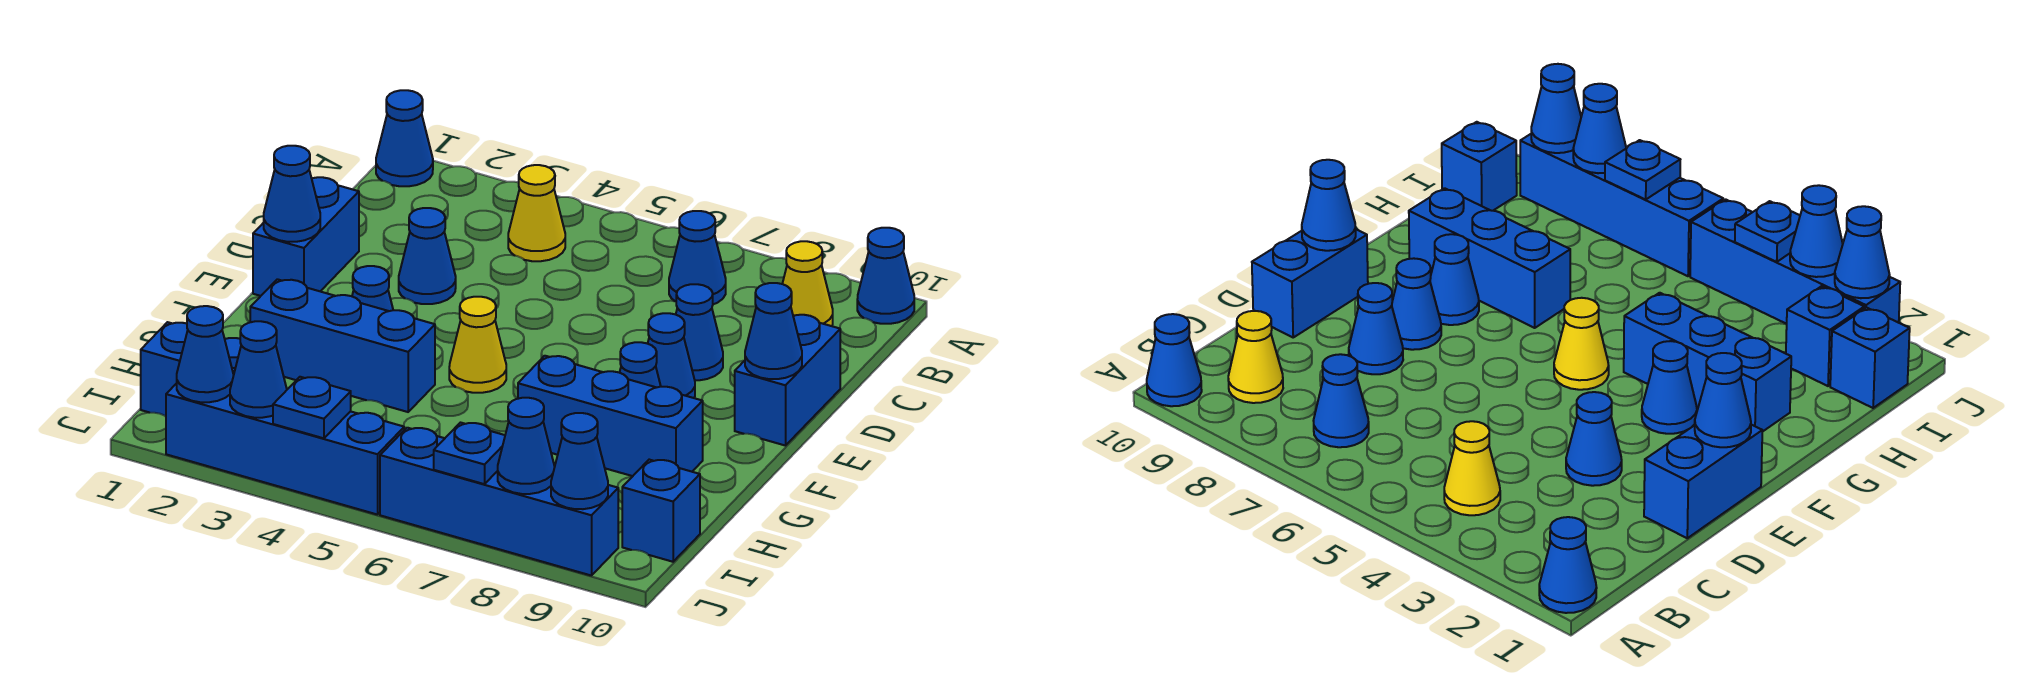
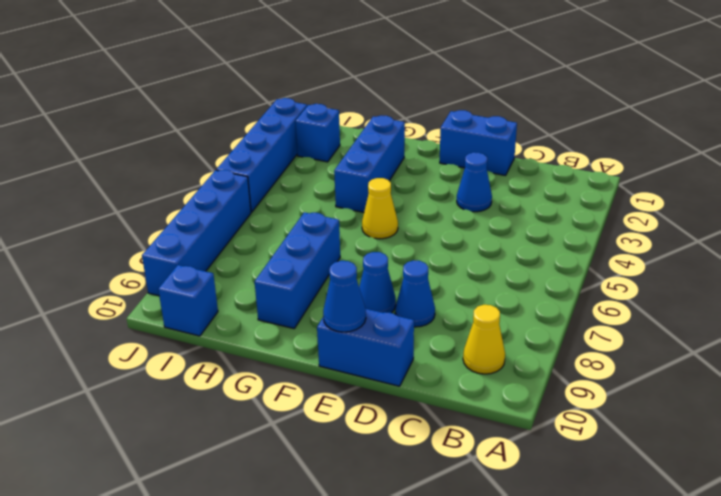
none -> blue cone A1 level 1
none -> blue cone A10 level 1
none -> yellow cone B4 level 1

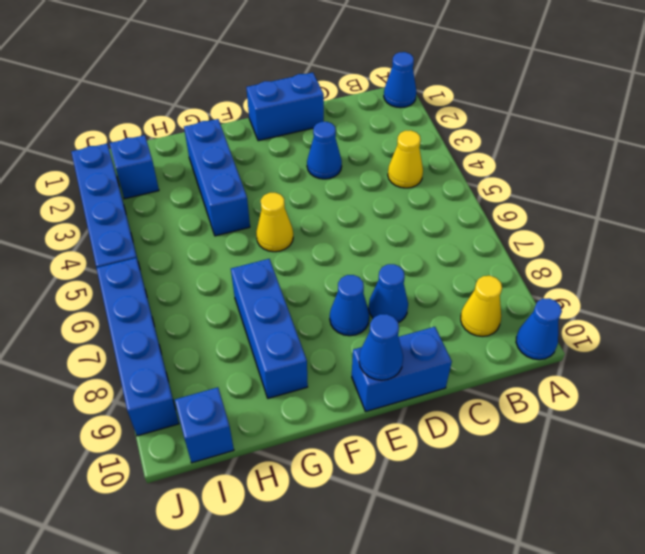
none -> blue cone B7 level 1
none -> blue cone F3 level 1
none -> blue cone F8 level 1

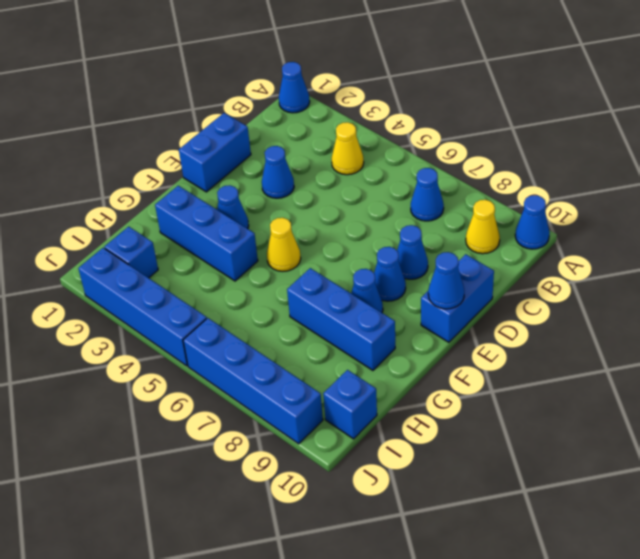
none -> blue brick I1 level 1
none -> blue cone E1 level 2
none -> blue cone J2 level 2

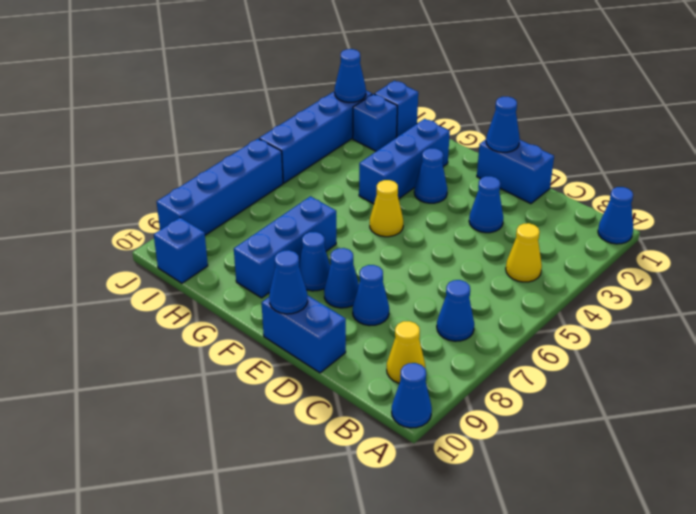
none -> blue cone J3 level 2
none -> blue plate J4 level 2
none -> blue plate J7 level 2

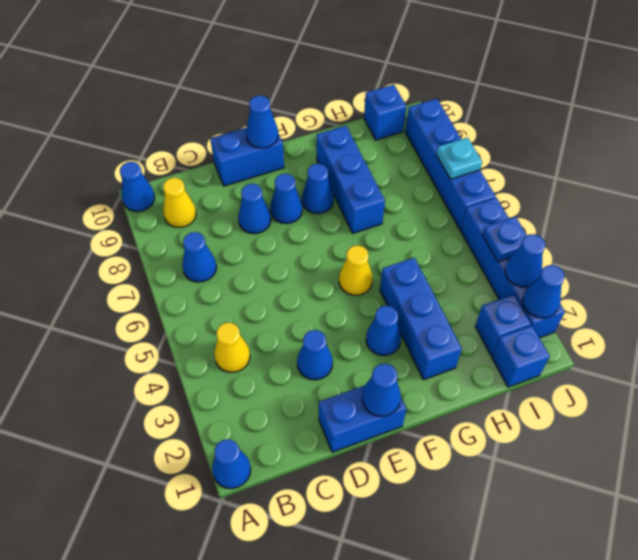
cyan plate J7 level 2 -> blue plate J7 level 2
none -> blue cone J8 level 2
none -> blue cone J9 level 2

